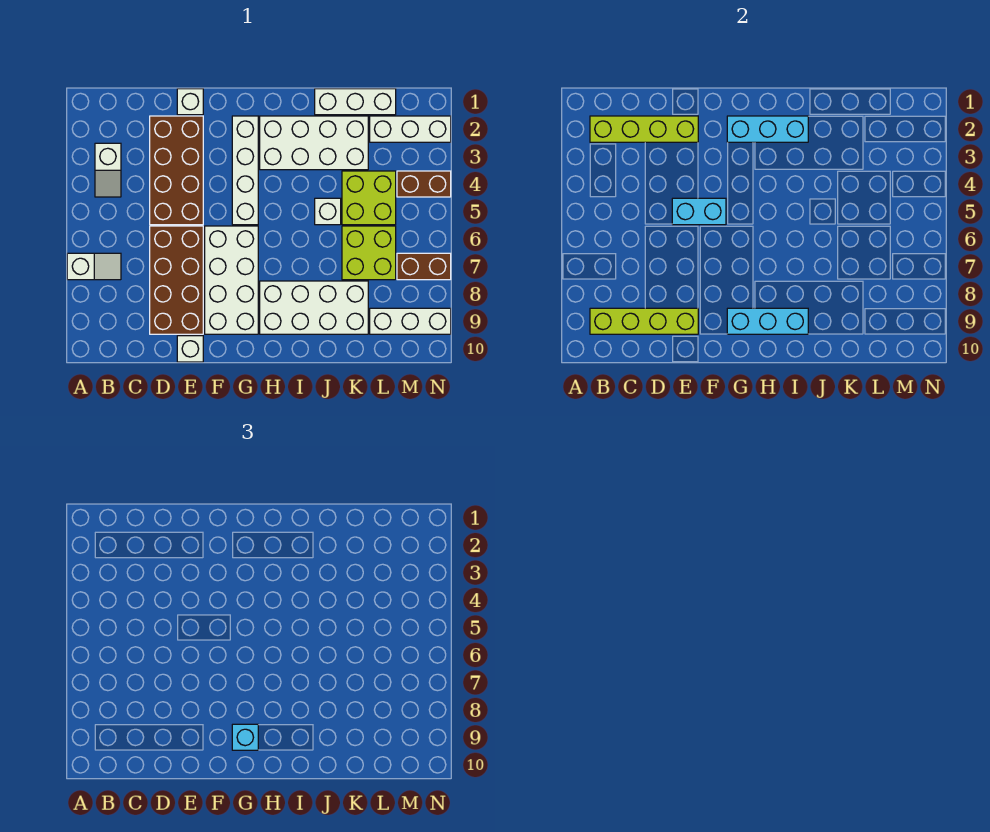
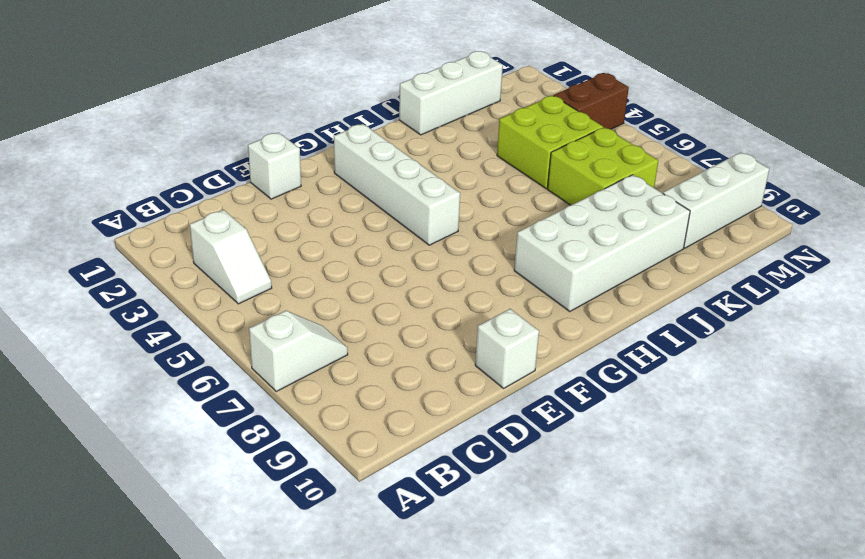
none -> brown brick D2:E5 level 1
none -> brown brick D6:E9 level 1
none -> white brick F6:G9 level 1

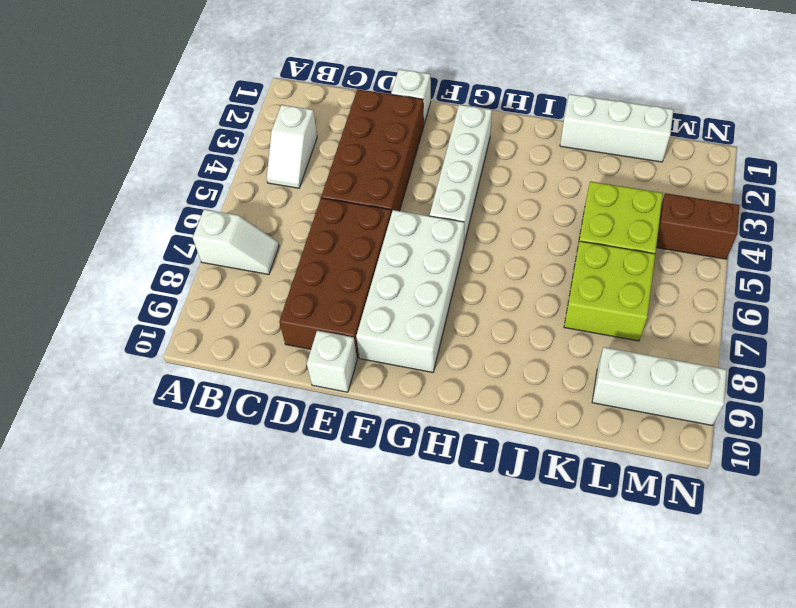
none -> white brick H2:K3 level 1
none -> white brick H8:K9 level 1
none -> white brick J5 level 1

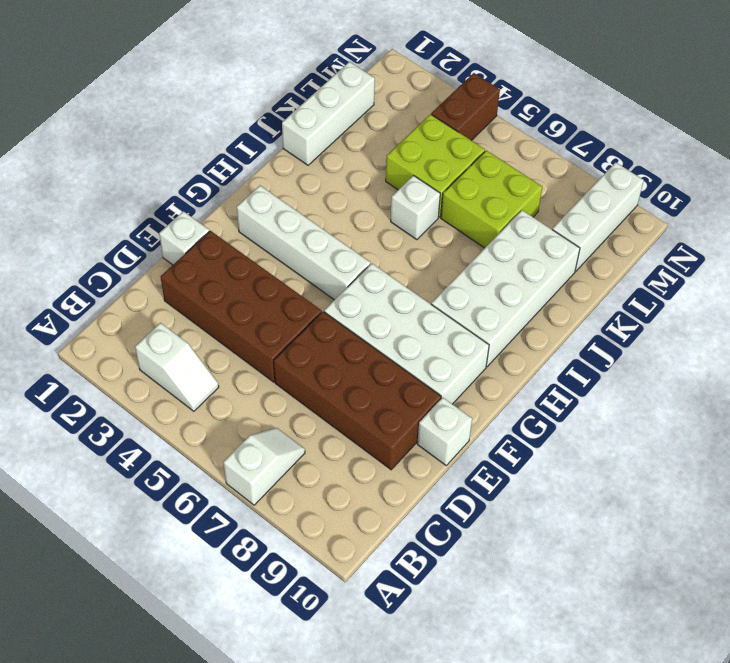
none -> white brick H2:K3 level 1
none -> white brick L2:N2 level 1
none -> brown brick M7:N7 level 1

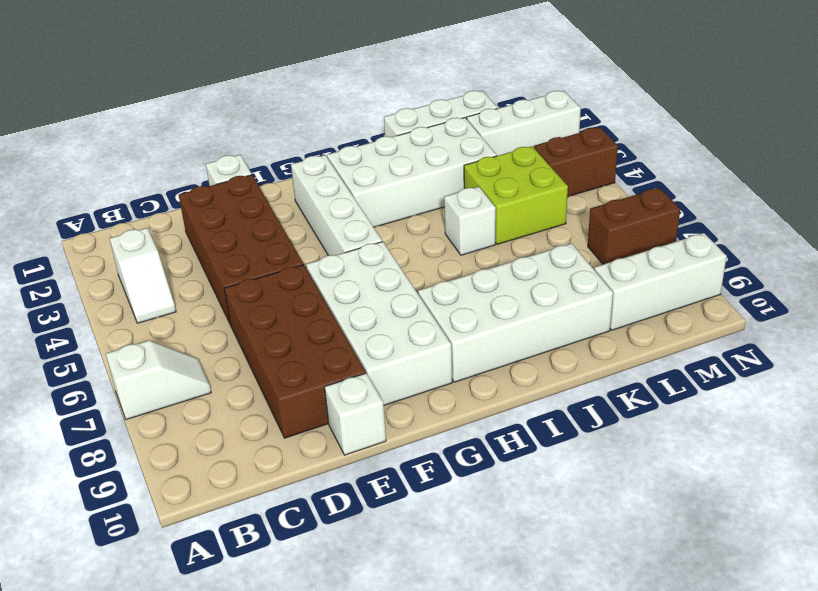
none -> lime brick K6:L7 level 1
none -> lime brick B2:E2 level 2
none -> lime brick B9:E9 level 2

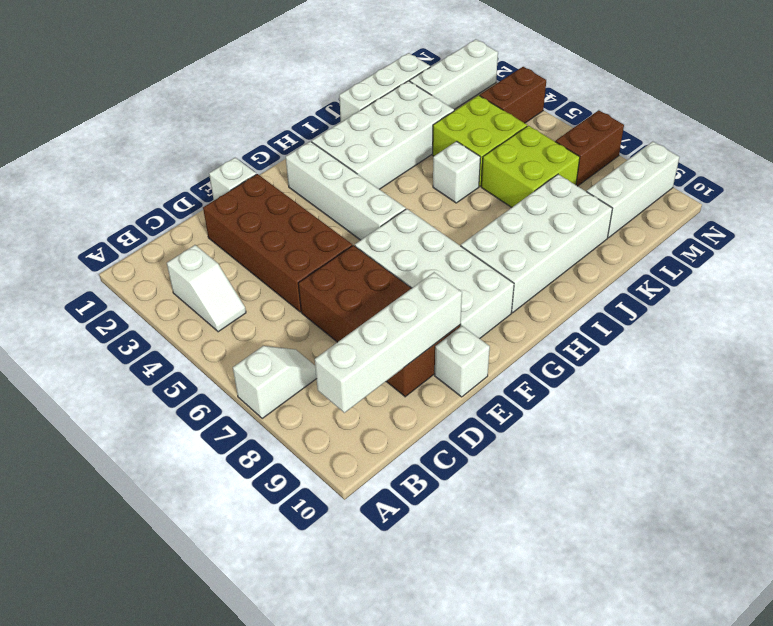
white brick B9:E9 level 2 -> lime brick B9:E9 level 2
none -> lime brick B2:E2 level 2
none -> cyan brick E5:F5 level 2
none -> cyan brick G2:I2 level 2

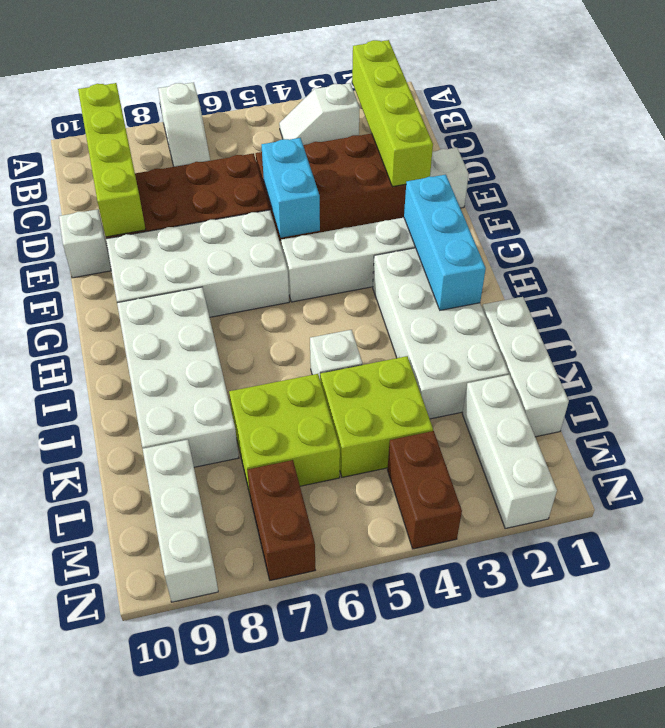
none -> cyan brick G9:I9 level 2
none -> cyan brick G9 level 3

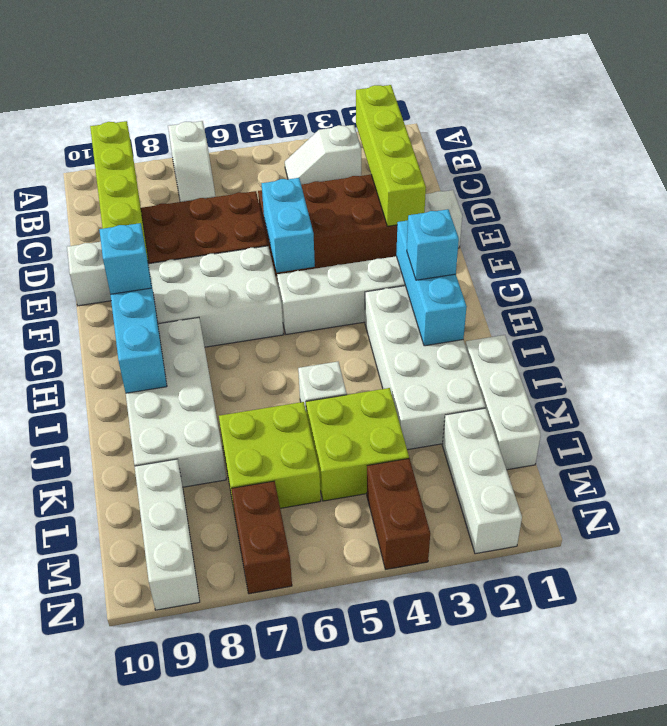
cyan brick H2 level 3 -> none

